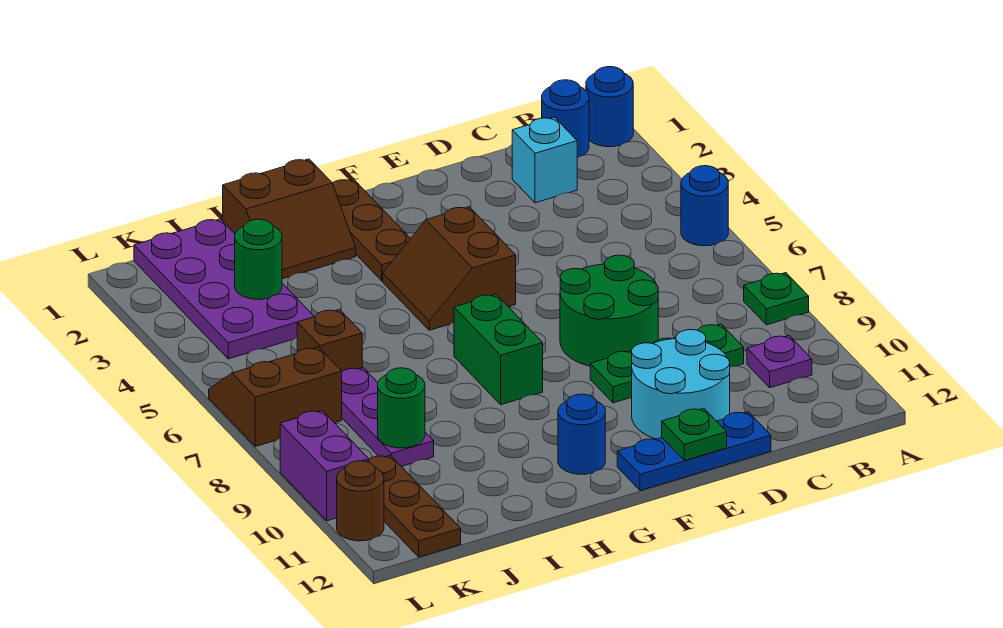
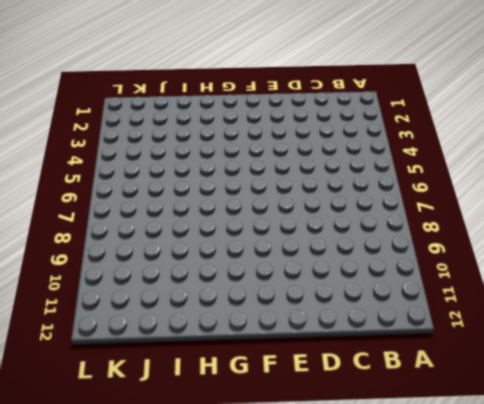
none -> blue round brick A1 level 1
none -> blue round brick A5 level 1
none -> green plate A8 level 1

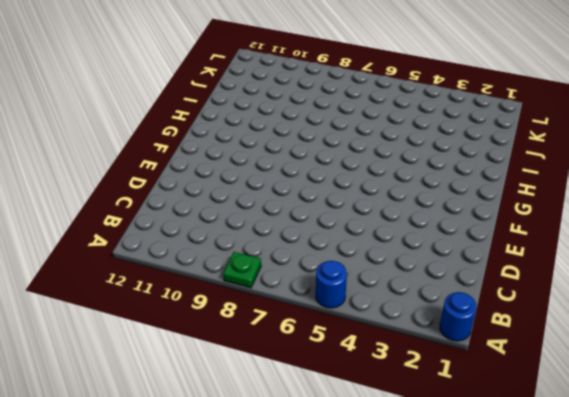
none -> blue round brick B1 level 1
none -> purple plate B10 level 1
none -> cyan brick C2 level 1

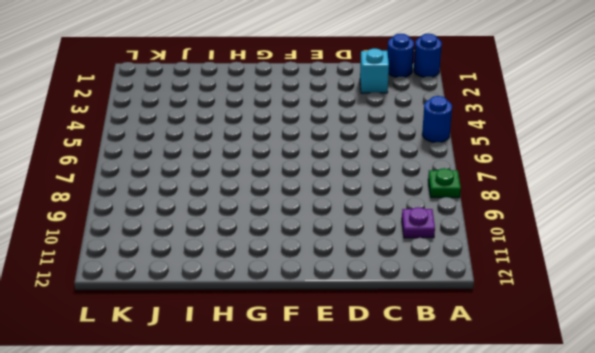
none -> green plate C9:E9 level 1
none -> green round brick D7:E8 level 1
none -> cyan round brick D10:E11 level 1

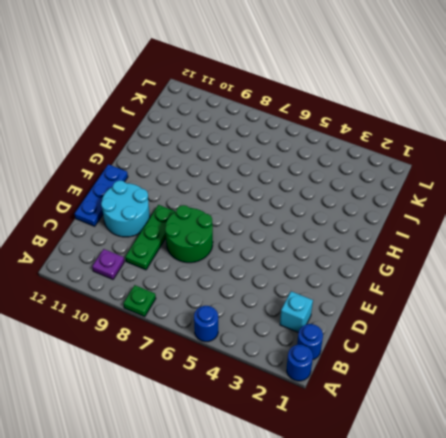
none -> brown slope F4:G5 level 1 top F
none -> brown plate G1:G3 level 1
none -> green brick G7:G8 level 1

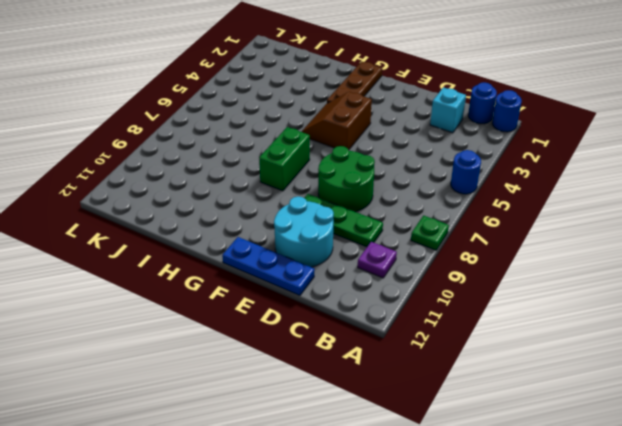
none -> blue round brick G11 level 1
none -> brown slope H1:I2 level 1 top 1
none -> purple plate J1:K4 level 1

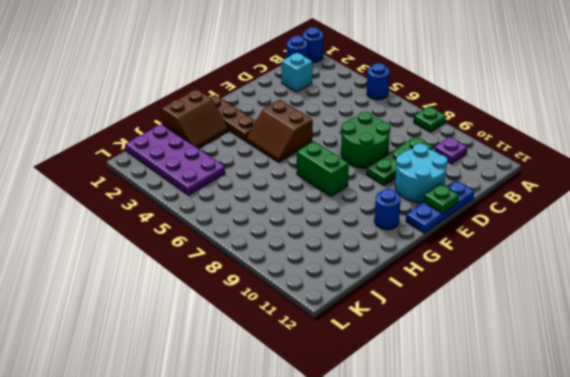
none -> brown brick J6 level 1
none -> purple plate J7:J9 level 1
none -> brown slope K6:L7 level 1 top 7

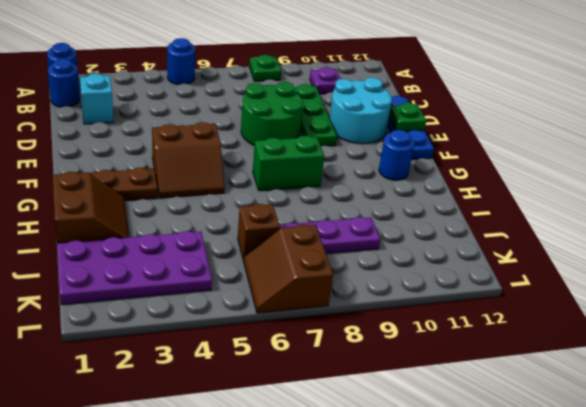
none -> brown plate K10:K12 level 1
none -> purple brick L9:L10 level 1
none -> brown round brick L11 level 1

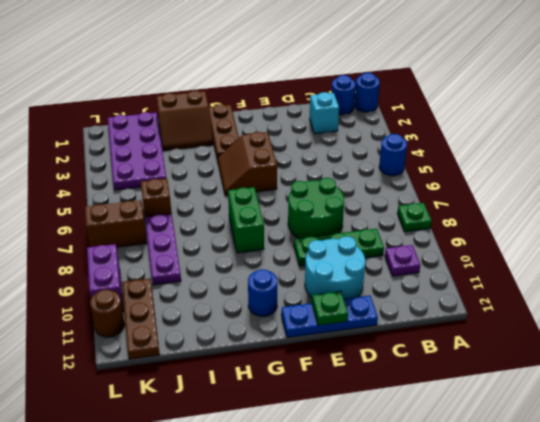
none -> green round brick J3 level 2
none -> green round brick J9 level 2

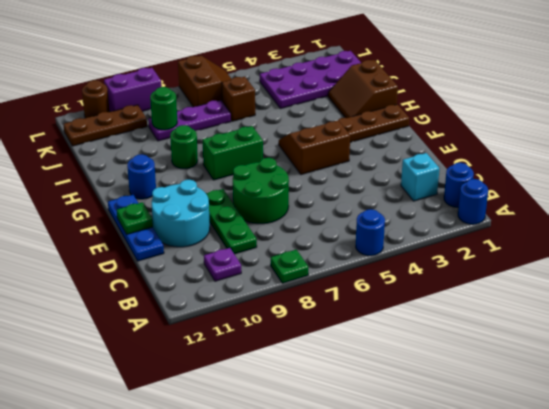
green round brick H9 level 1 -> green round brick J3 level 2

